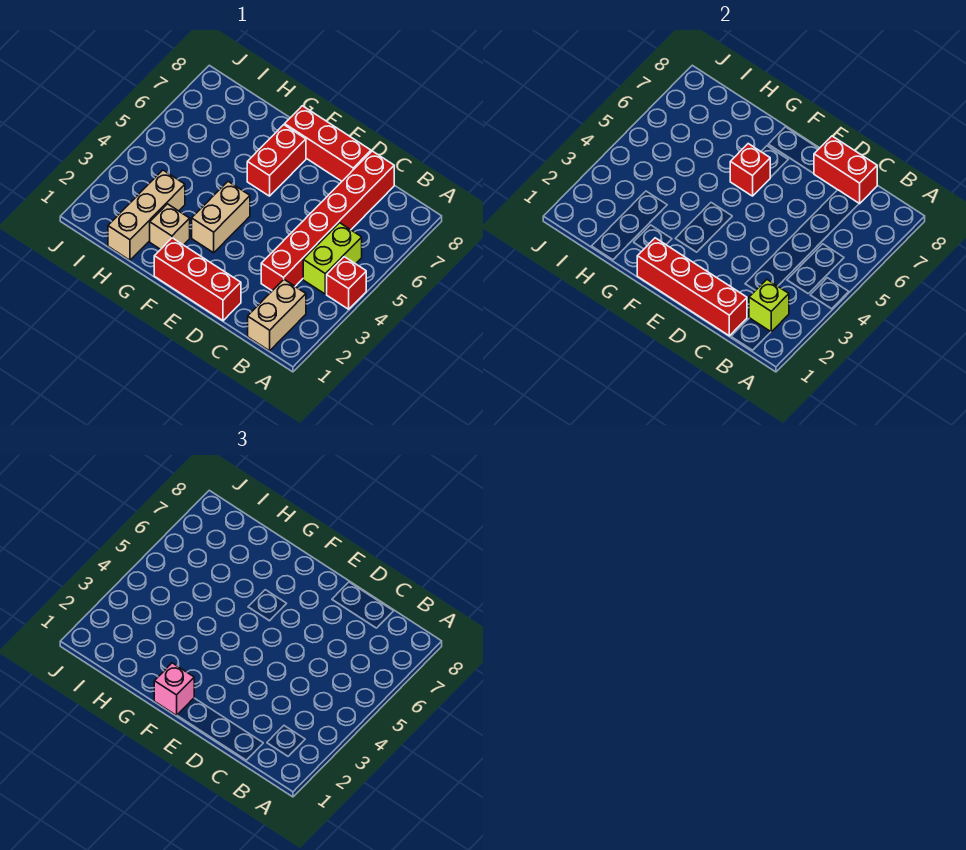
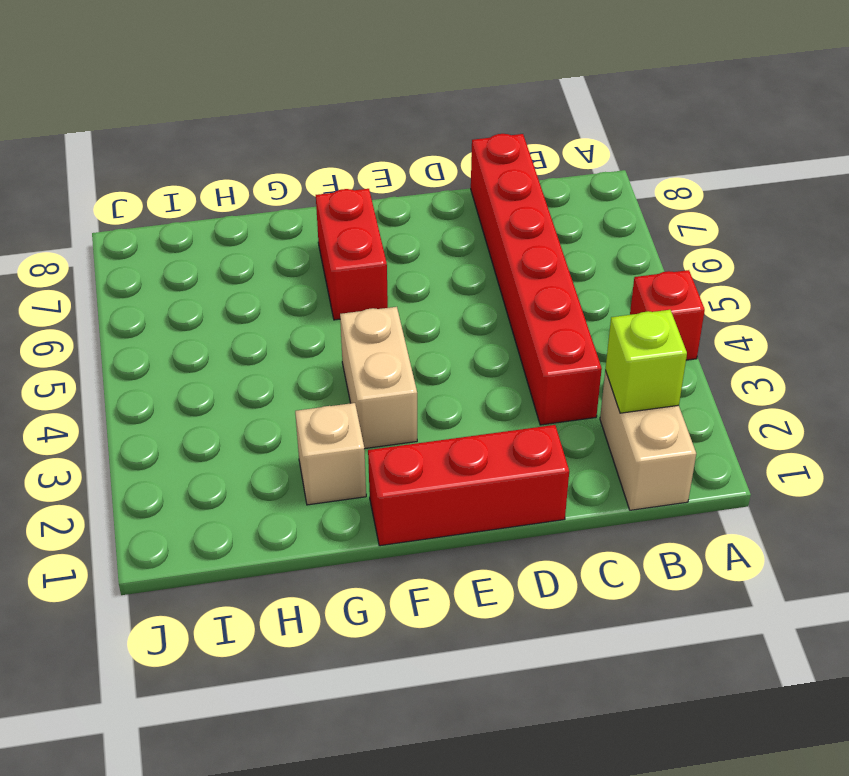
none -> lime brick B4:B5 level 1
none -> red brick D8:F8 level 1
none -> tan brick H1:H3 level 1

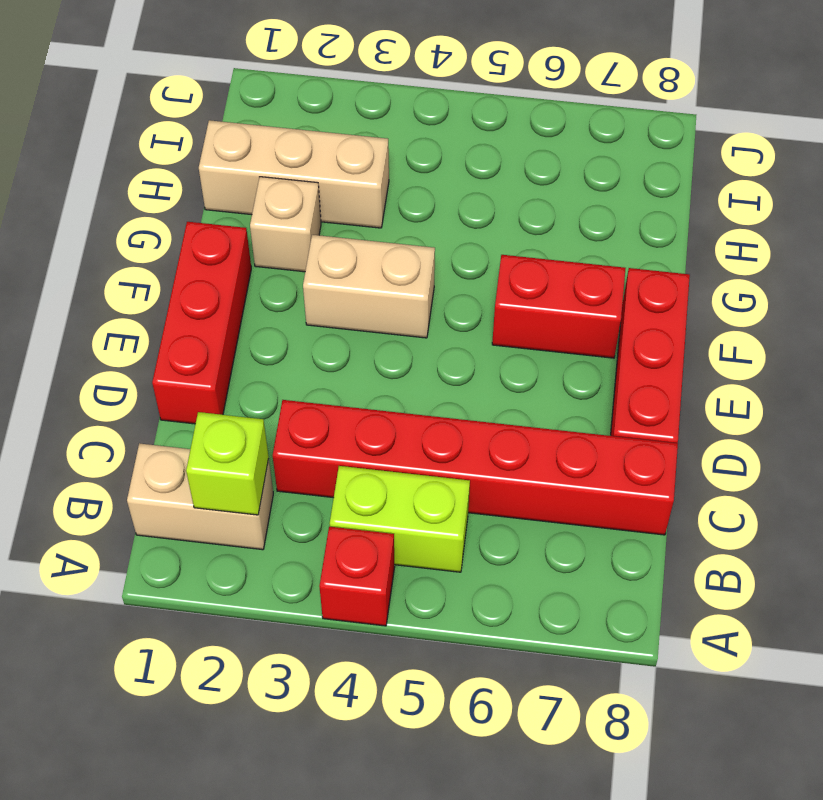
none -> red brick C1:F1 level 2
none -> red brick C8:D8 level 2
none -> red brick F6 level 2

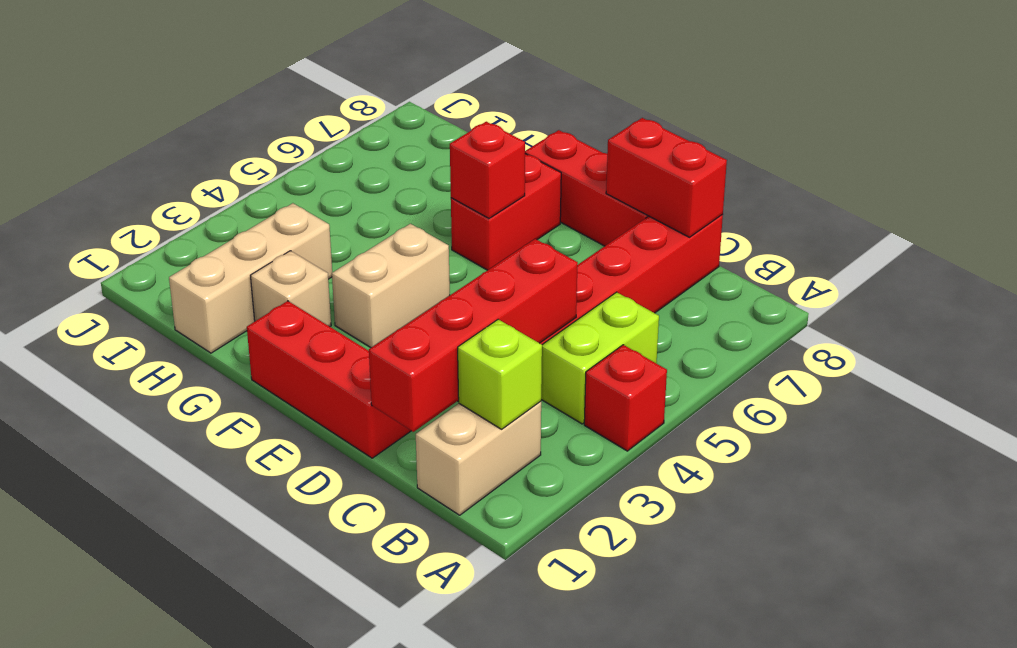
red brick C1:C4 level 2 -> red brick C1:F1 level 2
none -> pink brick F1 level 3

